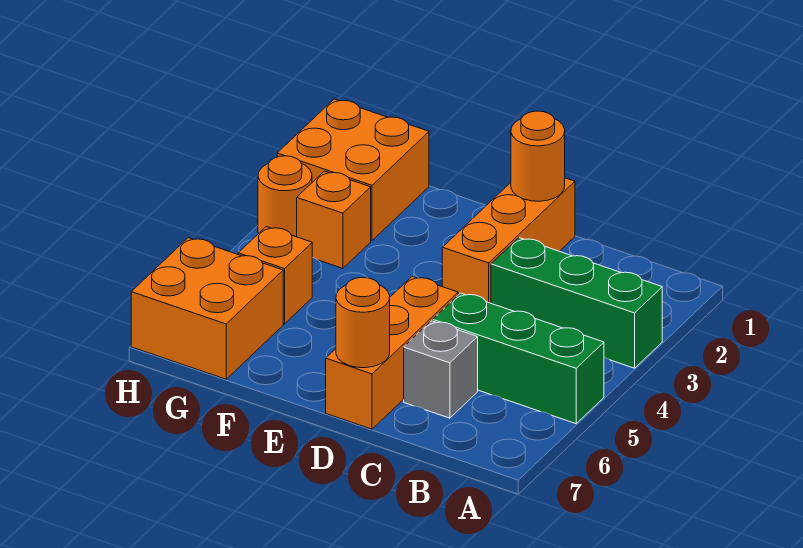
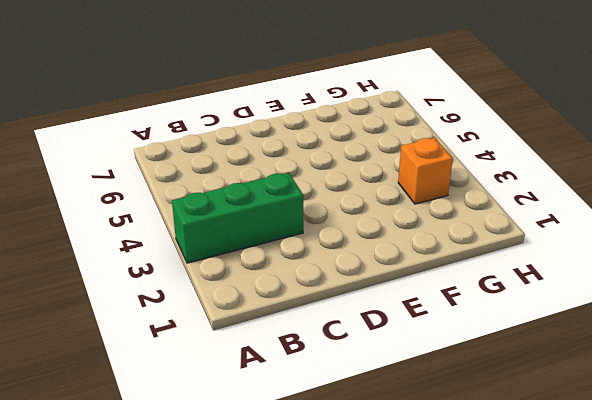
none -> green brick A5:C5 level 1
none -> grey brick C6 level 1
none -> orange brick D1:D3 level 1

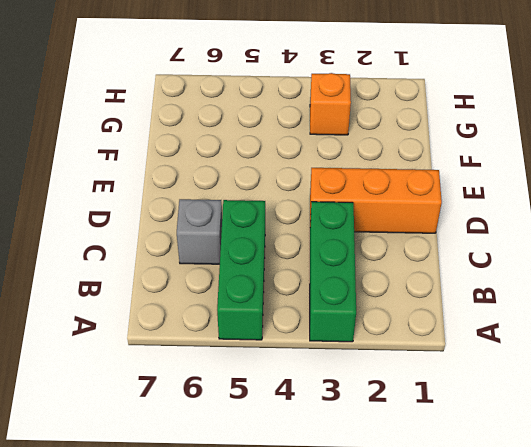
none -> orange brick D5:D7 level 1
none -> orange brick G1:H2 level 1
none -> orange brick G5 level 1

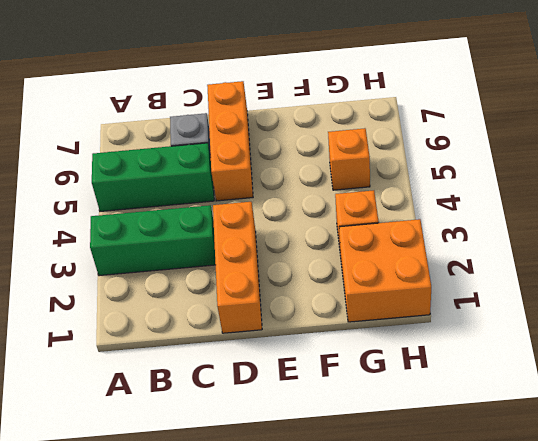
none -> orange brick G6:H7 level 1
none -> orange round brick H3 level 1
none -> orange round brick D1 level 2

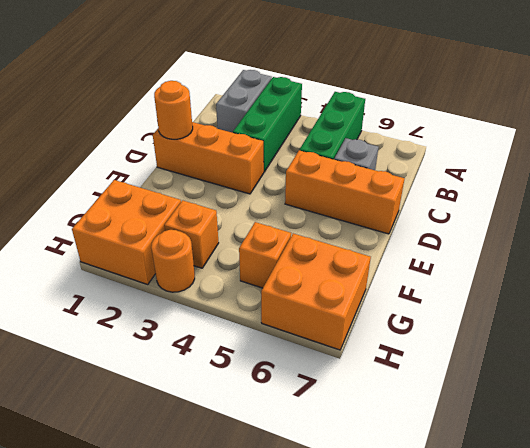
grey brick A2:B2 level 1 -> none
none -> orange round brick D7 level 2

